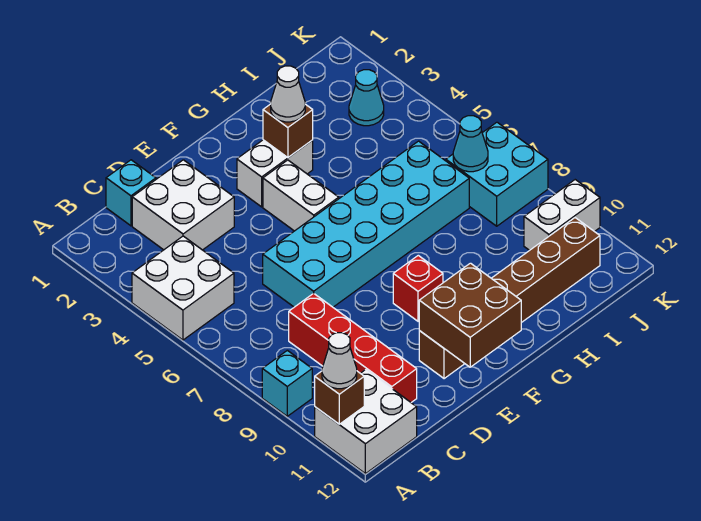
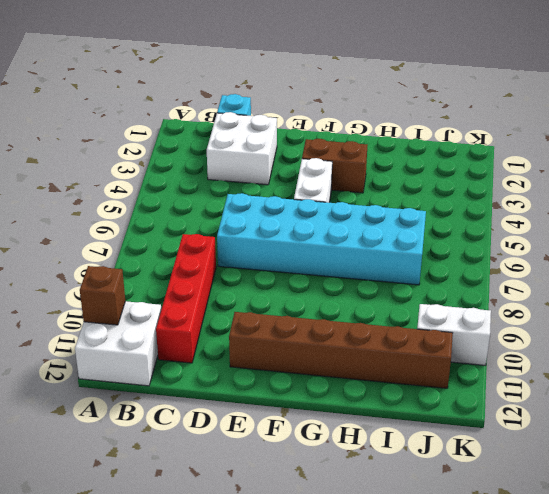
brown brick F3:G3 level 1 -> white brick F3:G3 level 1
none -> white brick A4:B5 level 1
none -> cyan brick A9 level 1
none -> red brick F9 level 1

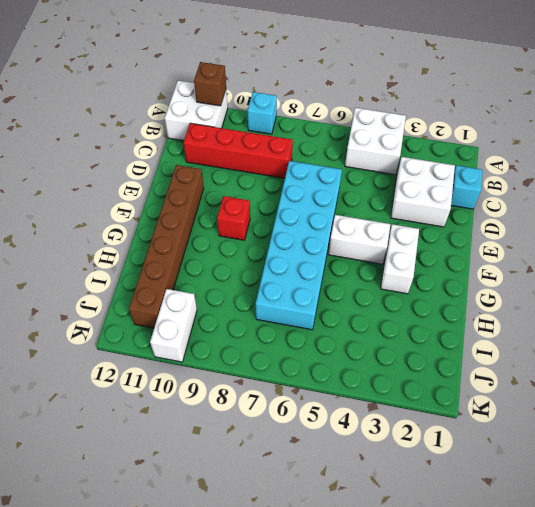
none -> cyan cone J3 level 1
none -> cyan brick J7:K8 level 1
none -> brown brick E11:F12 level 2

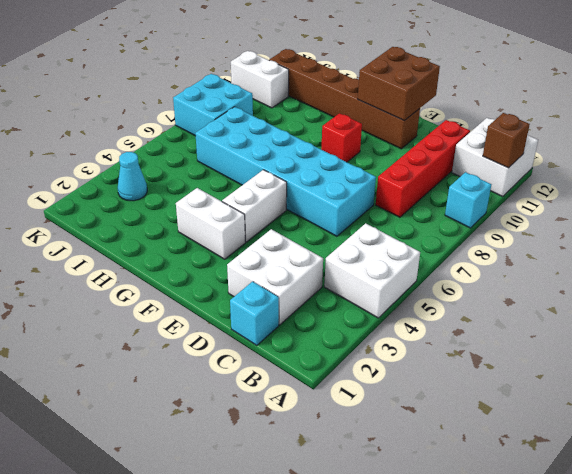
none -> brown brick G3 level 2
none -> cyan cone J7 level 2
none -> white cone A11 level 3

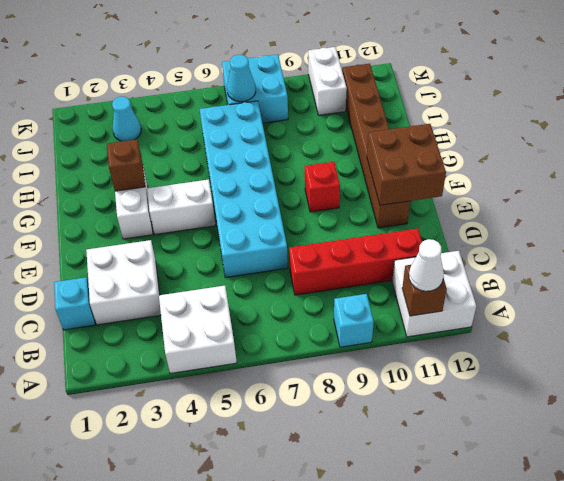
none -> white cone G3 level 3

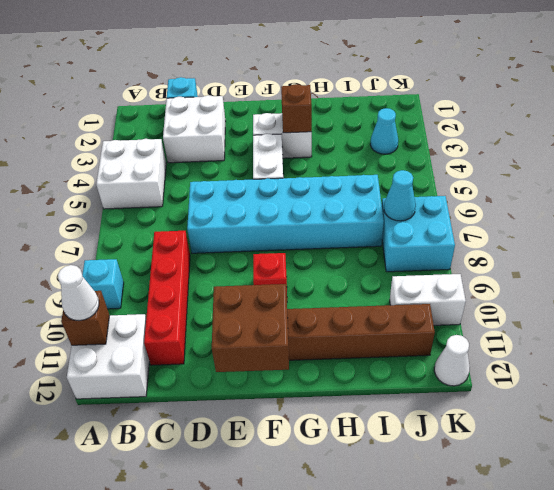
white cone K12 level 1 -> white cone G3 level 3

